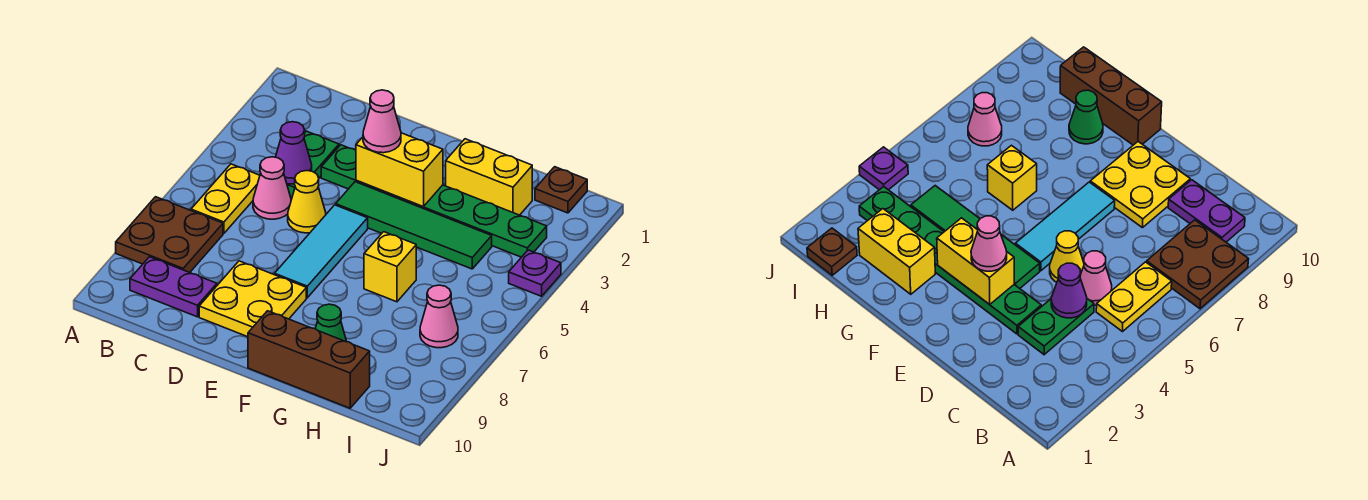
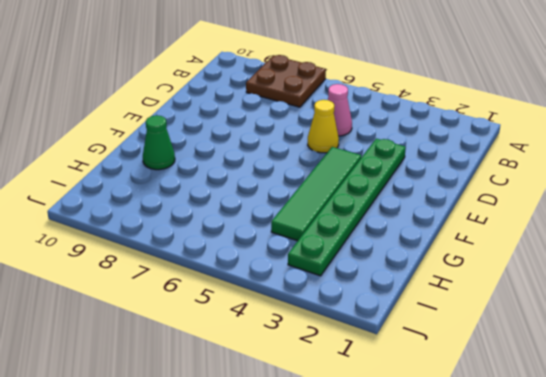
none -> yellow plate B5:B6 level 1
none -> purple plate B9:C9 level 1
none -> green plate C3:C4 level 1

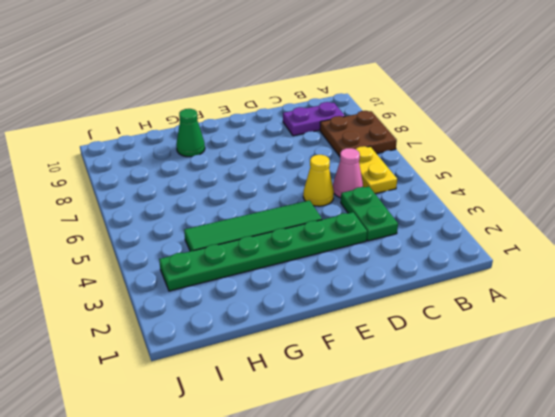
none -> yellow plate D8:E9 level 1
none -> cyan tile E5:E7 level 1
none -> brown brick F10:H10 level 1

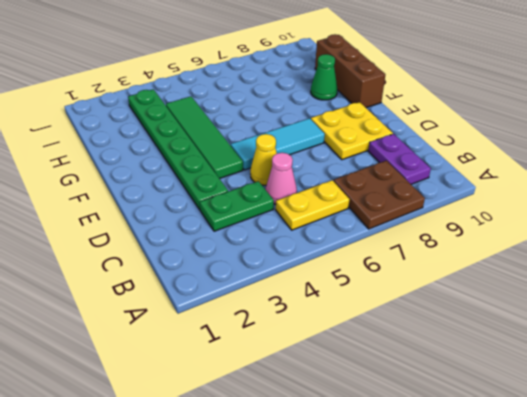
none -> yellow brick G2:H2 level 1
none -> yellow brick G6 level 1
none -> brown plate I1 level 1

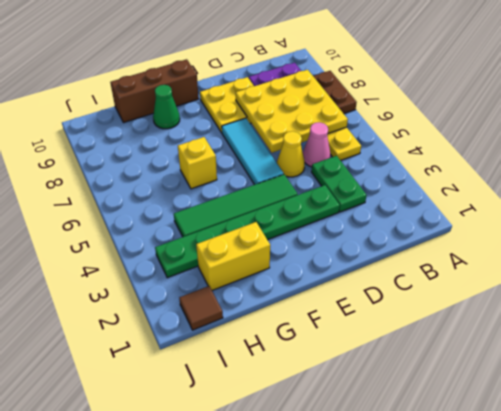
yellow plate B6:D8 level 2 -> none
brown tile I1 level 1 -> brown plate I1 level 1
none -> pink cone I7 level 1
none -> purple plate J4 level 1
none -> purple cone C4 level 2

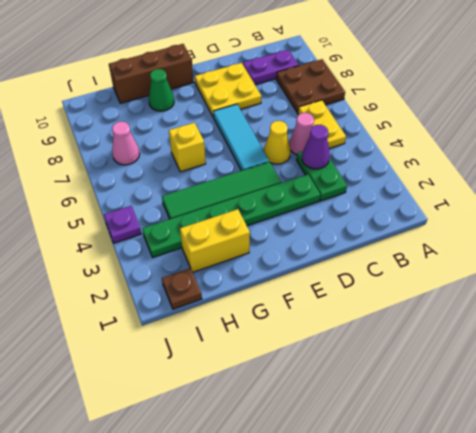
none -> yellow brick E3:F3 level 2
none -> pink cone E3 level 3

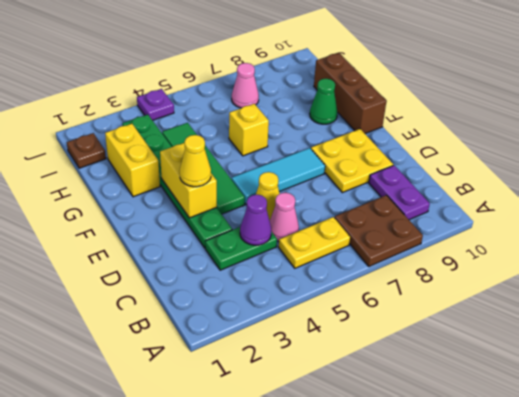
yellow cone E3 level 3 -> pink cone E3 level 3

